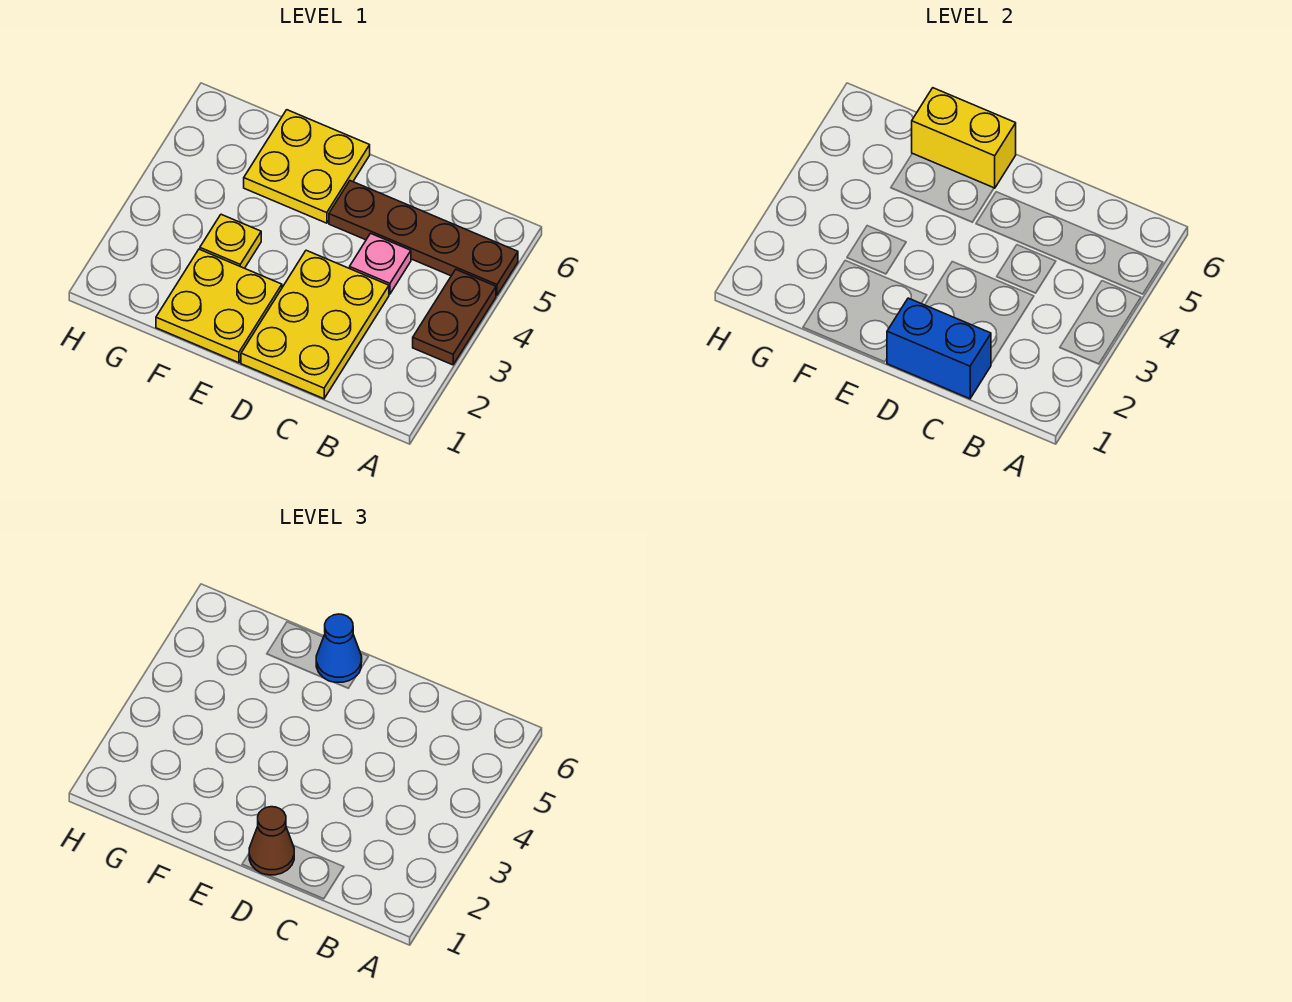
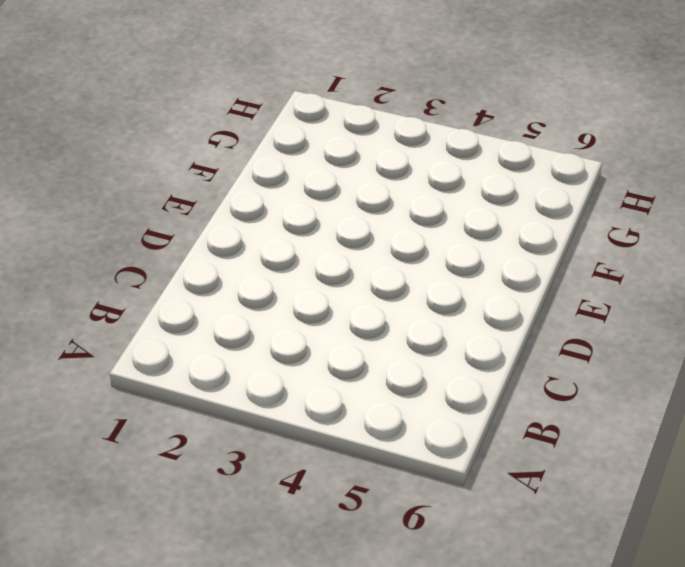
none -> brown plate A3:A4 level 1
none -> brown plate A5:D5 level 1

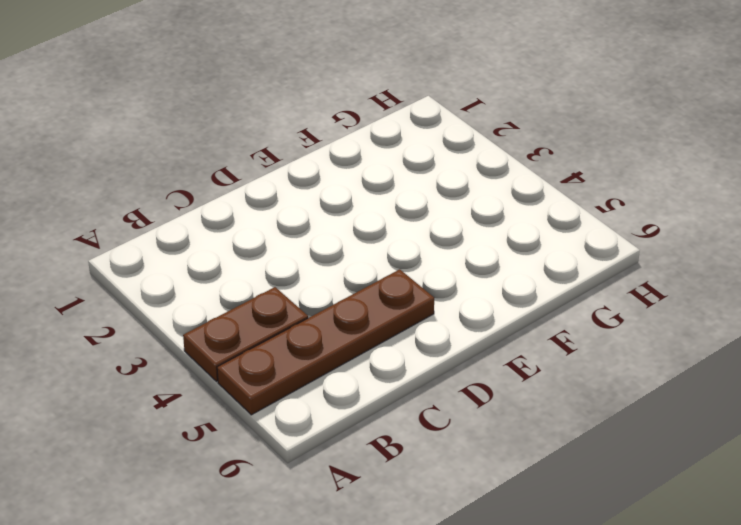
brown plate A4:B4 level 1 -> brown plate A3:A4 level 1
none -> yellow plate C1:D3 level 1
none -> pink plate C4 level 1

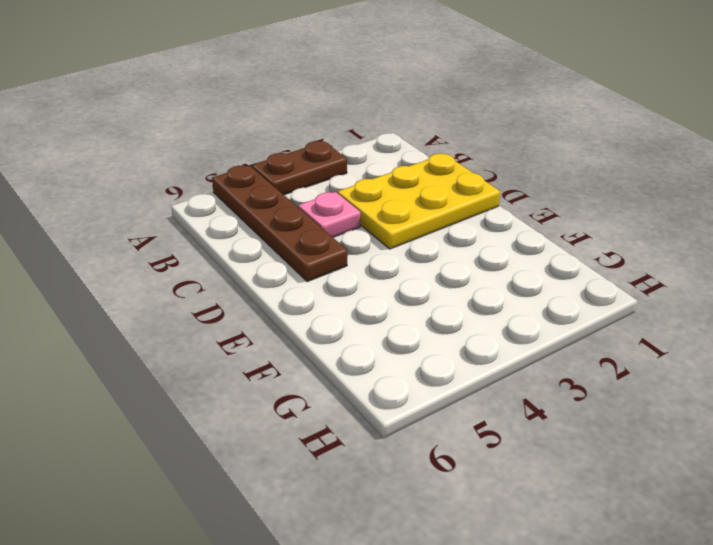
none -> yellow plate E1:F2 level 1
none -> yellow plate E5:F6 level 1

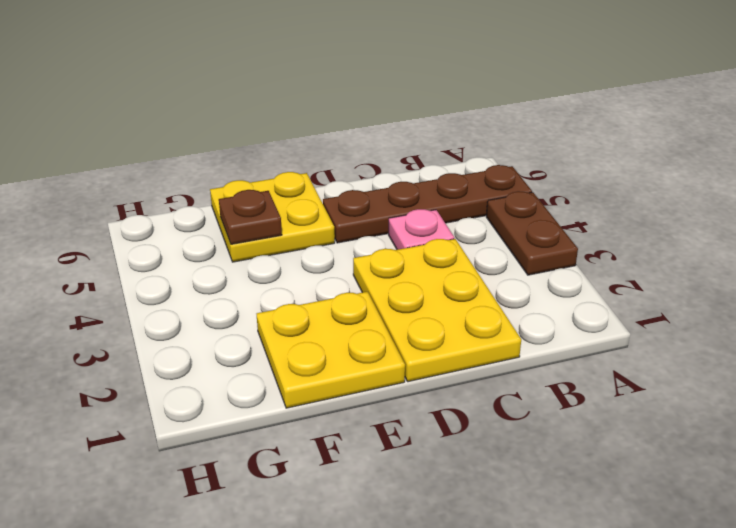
brown plate F5 level 2 -> none
none -> yellow plate F3 level 1
none -> blue brick C1:D1 level 2

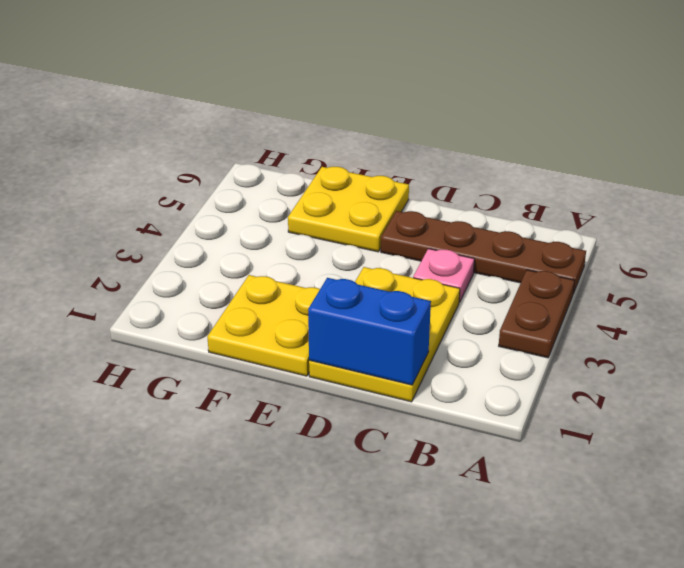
none -> yellow plate F3 level 1
none -> yellow brick E6:F6 level 2

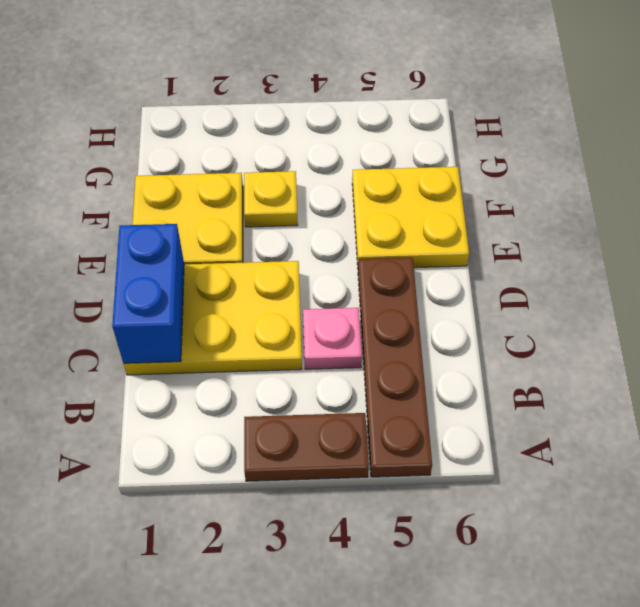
none -> yellow brick E6:F6 level 2
none -> brown cone D1 level 3

